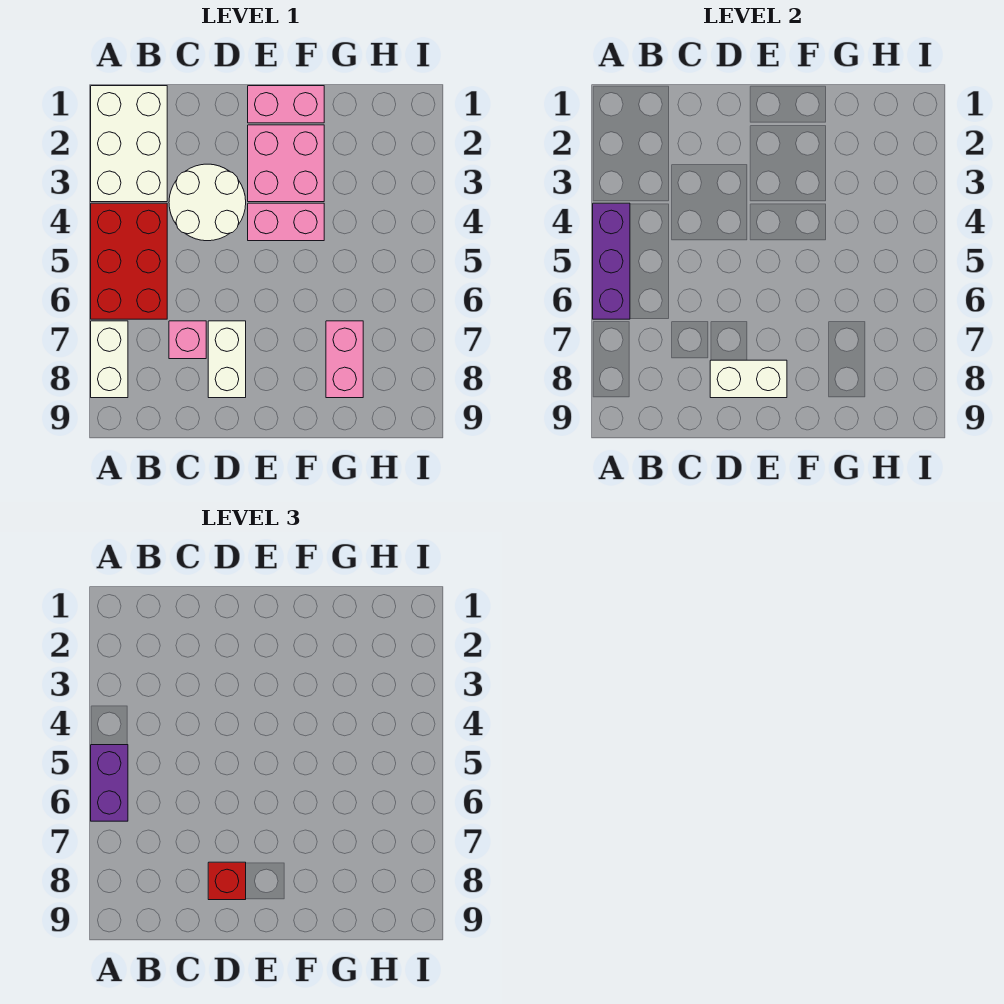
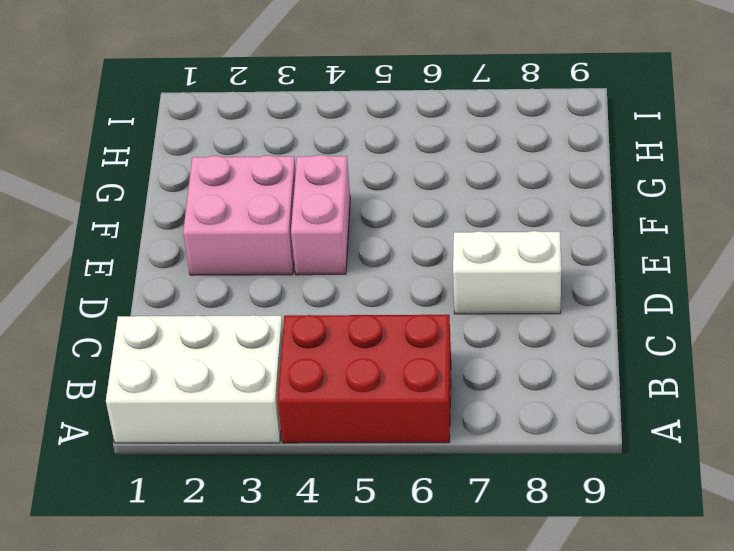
none -> white brick A7:A8 level 1
none -> white round brick C3:D4 level 1
none -> pink brick C7 level 1

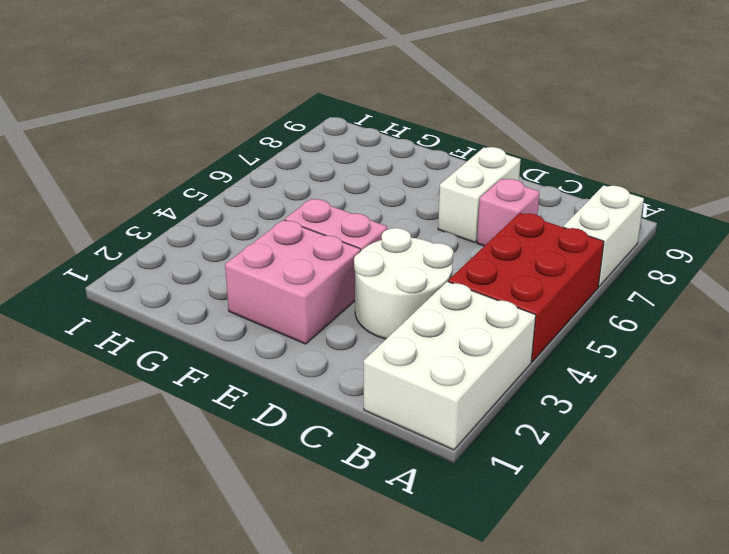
none -> pink brick E1:F1 level 1
none -> pink brick G7:G8 level 1
none -> purple brick A4:A6 level 2

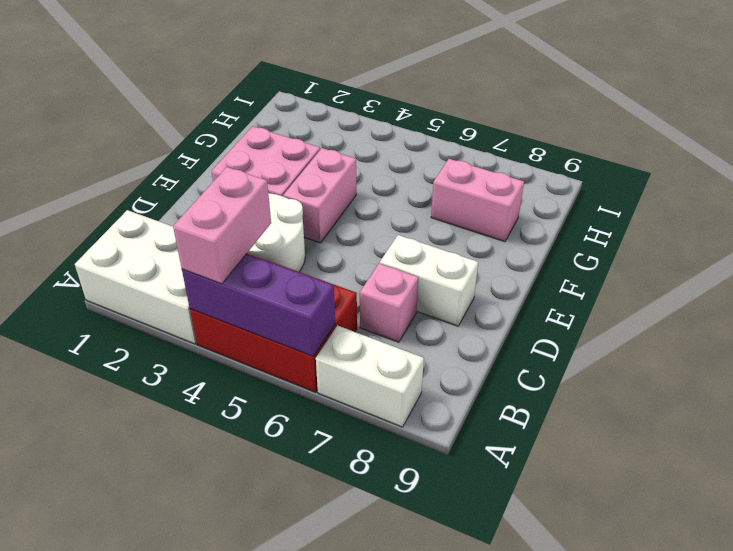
pink brick A4:B4 level 3 -> pink brick E1:F1 level 1
none -> white brick D8:E8 level 2
none -> purple brick A5:A6 level 3
none -> red brick D8 level 3

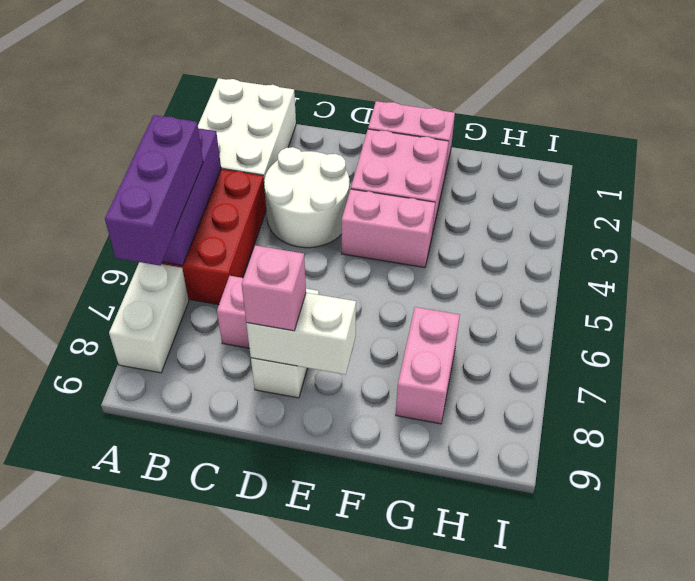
purple brick A5:A7 level 3 -> purple brick A5:A6 level 3
pink brick D8 level 3 -> red brick D8 level 3

